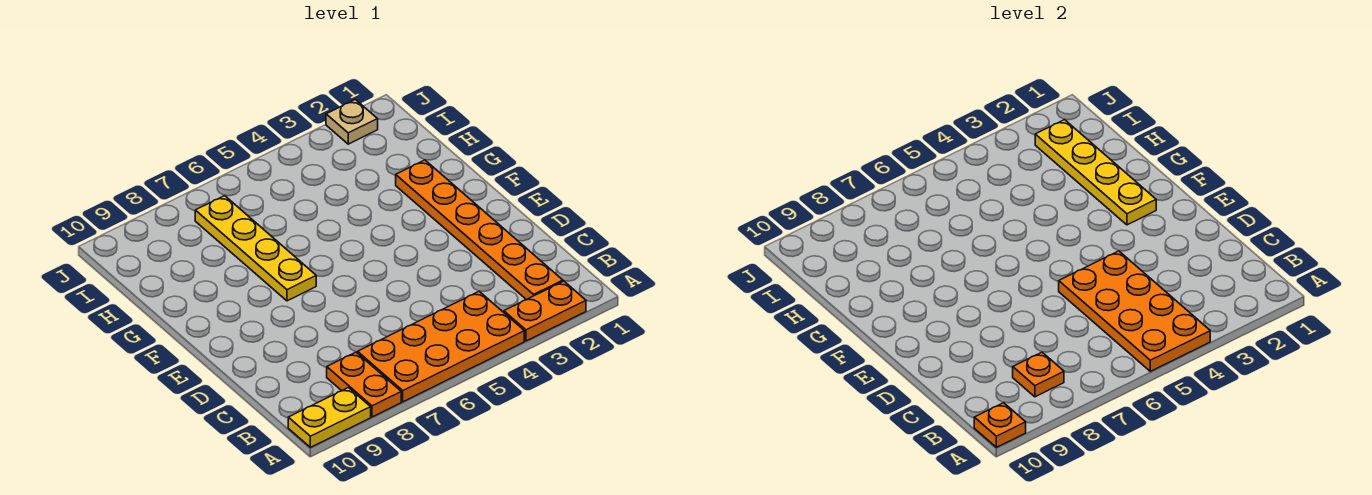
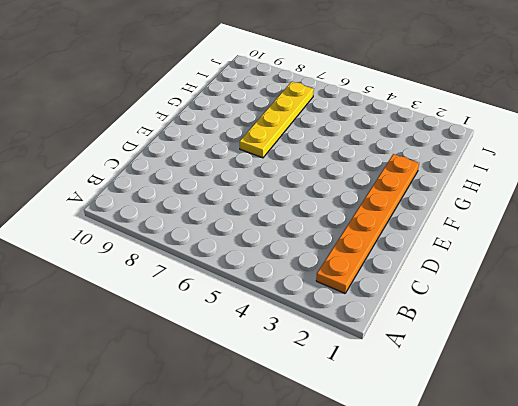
none -> orange plate A2:A3 level 1
none -> orange plate A4:B7 level 1

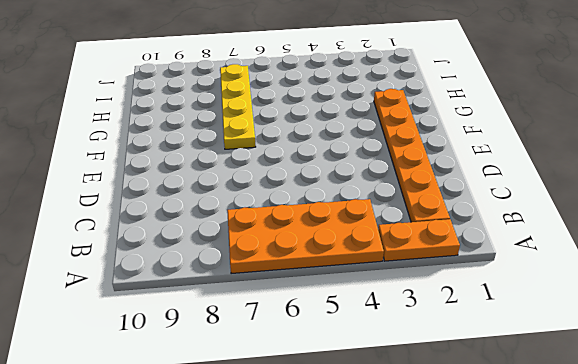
none -> orange plate A8:B8 level 1
none -> yellow plate A9:A10 level 1

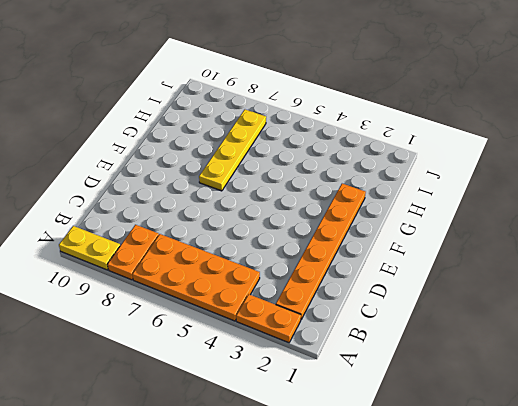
none -> tan plate J2 level 1
none -> orange plate A4:D5 level 2

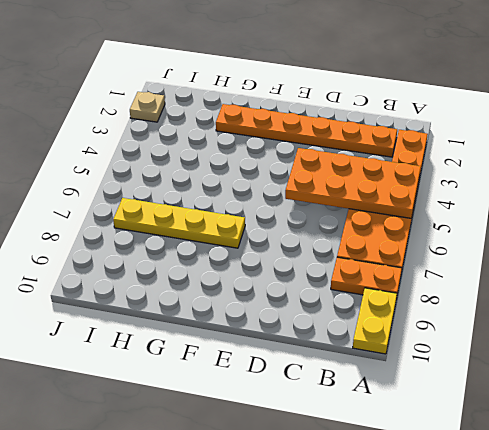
none -> orange plate A10 level 2
none -> orange plate B8 level 2

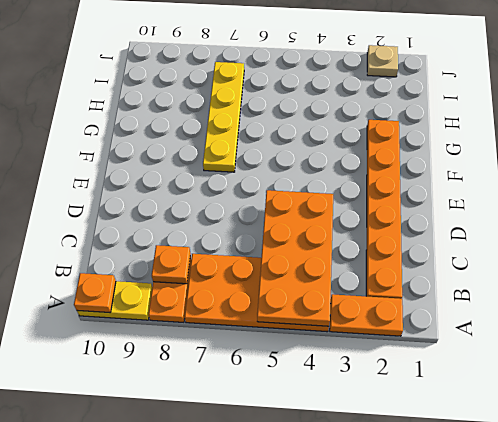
none -> yellow plate F2:I2 level 2

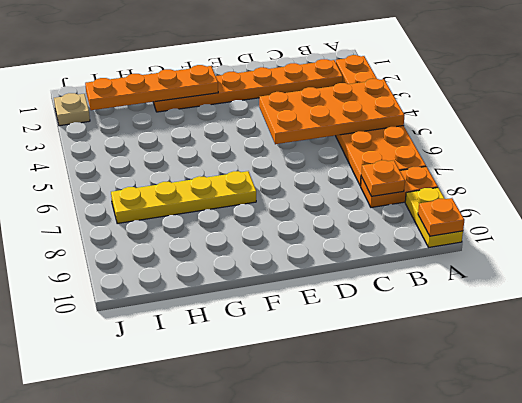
orange plate F2:I2 level 2 -> yellow plate F2:I2 level 2

